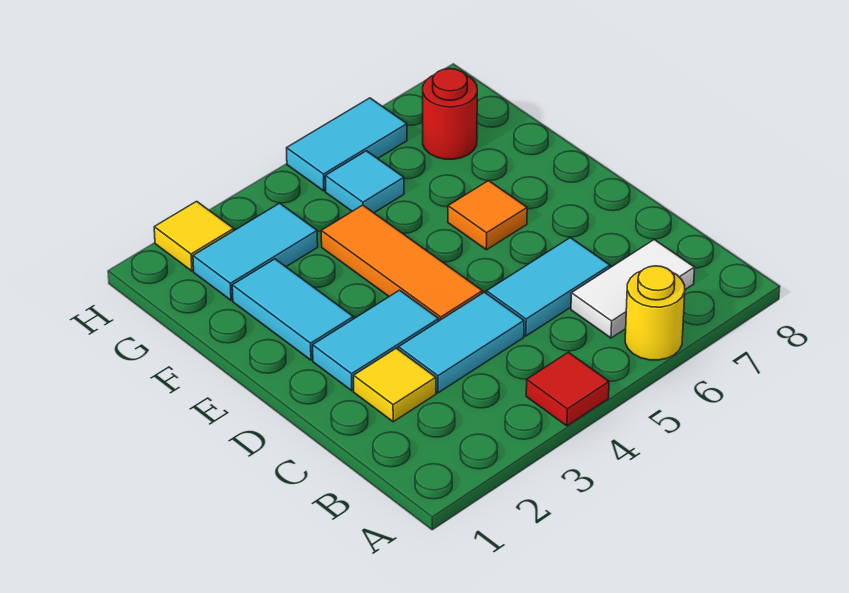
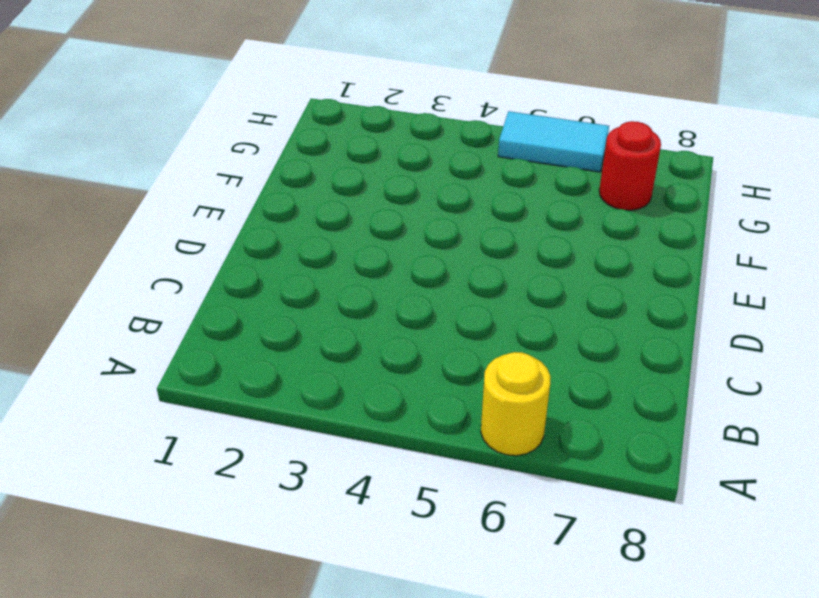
none -> red tile A4 level 1
none -> white tile B6:B7 level 1
none -> yellow tile C2 level 1

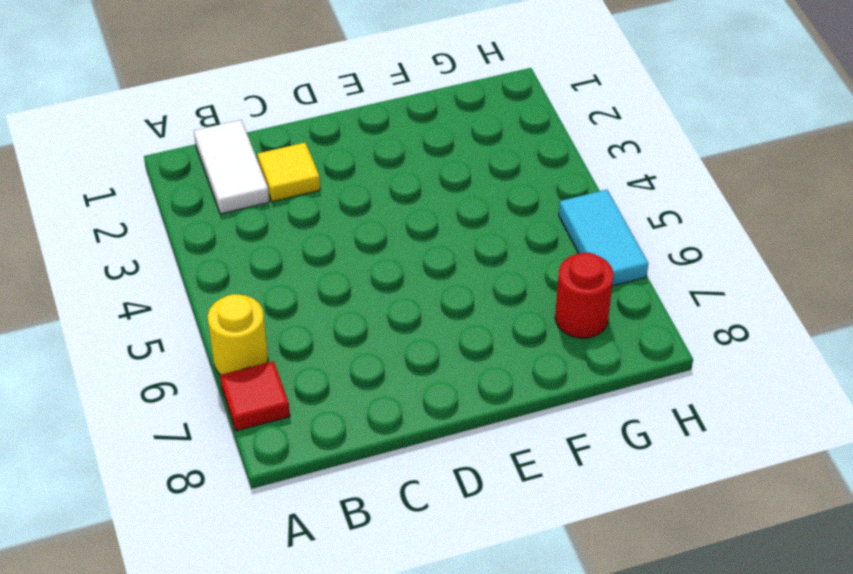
red tile A7 level 1 -> red tile A4 level 1
white tile B1:B2 level 1 -> white tile B6:B7 level 1
none -> cyan tile C3:C4 level 1
none -> cyan tile C5:C6 level 1
none -> cyan tile D2:D3 level 1

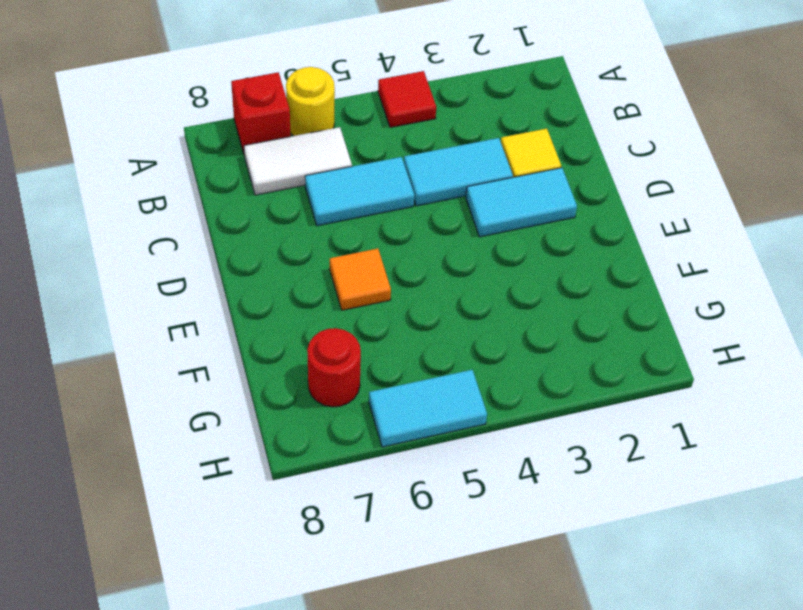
red brick A7 level 1 -> none
none -> orange tile D4:F4 level 1
none -> cyan tile E2:F2 level 1
none -> cyan tile G2:G3 level 1

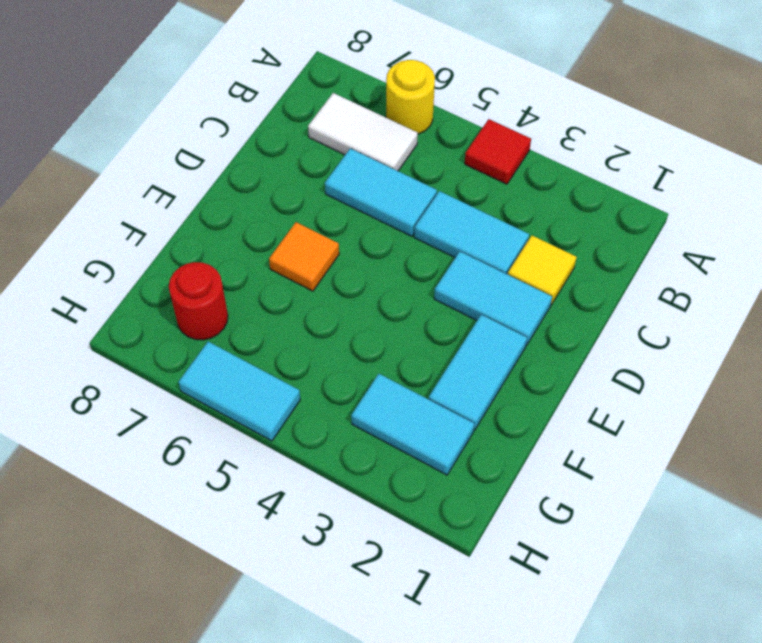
none -> orange tile D4:F4 level 1
none -> cyan tile G5 level 1
none -> yellow tile H2 level 1

